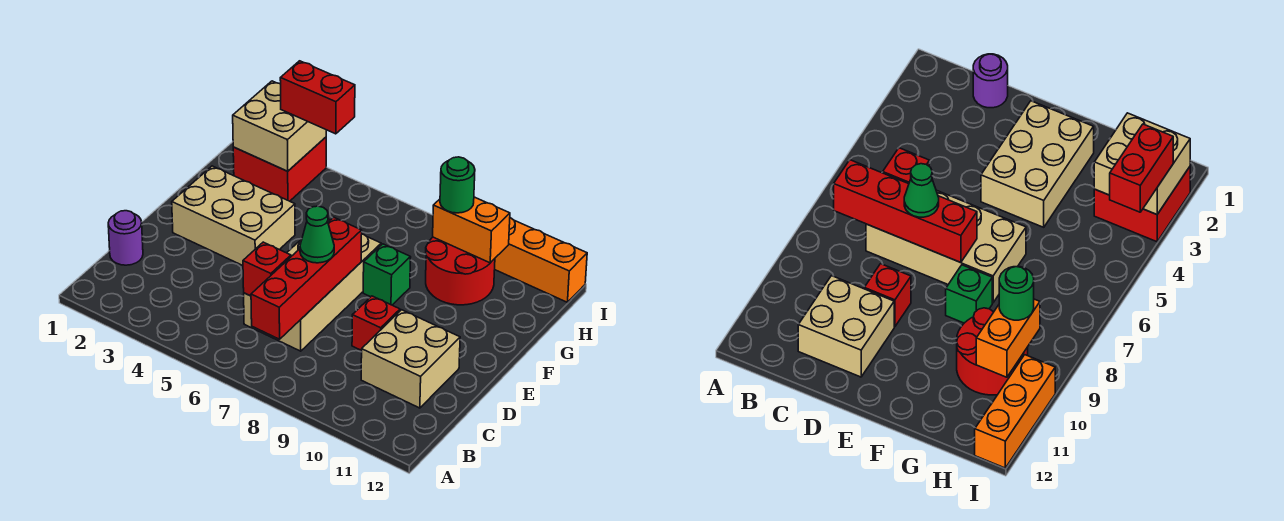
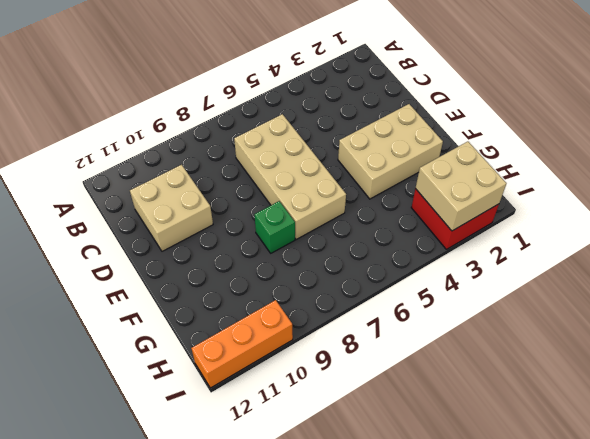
none -> purple round brick C1 level 1
none -> red brick D9 level 1
none -> red round brick G9:H10 level 1

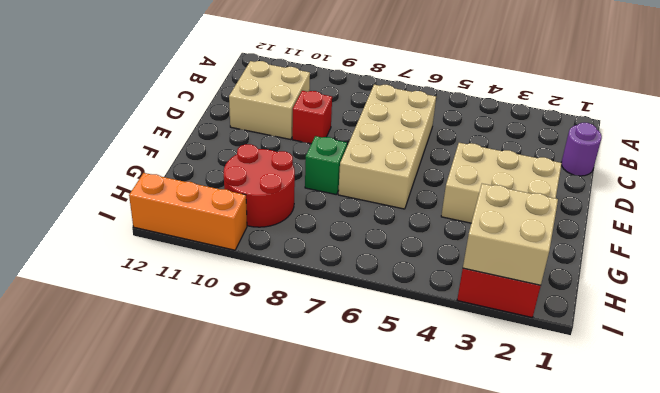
none -> red brick B7:E7 level 2
none -> red brick C6 level 2
none -> orange brick H9:H10 level 2

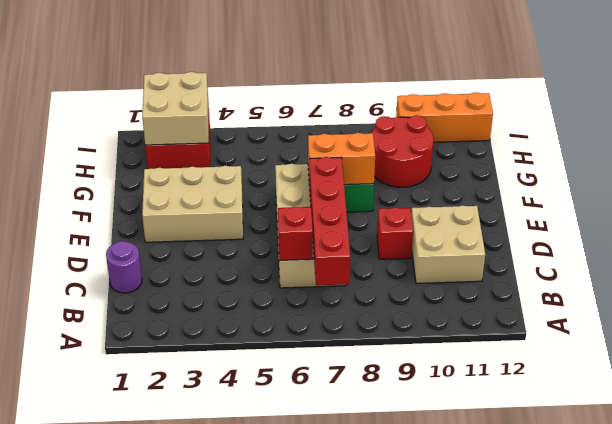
orange brick F7:F8 level 2 -> orange brick H9:H10 level 2
none -> green cone D7 level 3
none -> green round brick H9 level 3
none -> red brick I3:I4 level 3

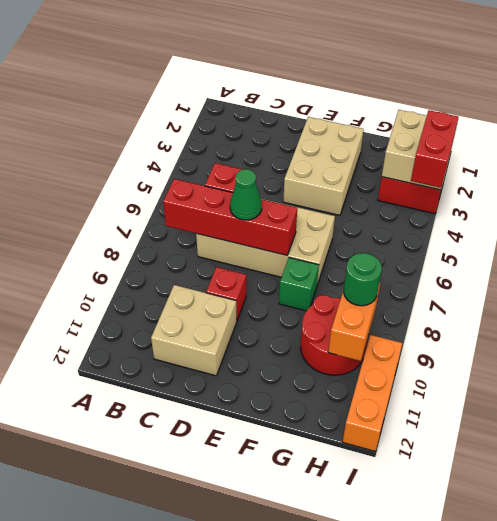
none -> purple round brick C1 level 1

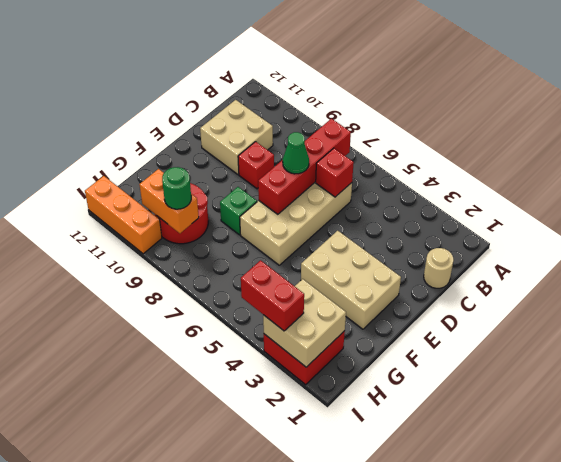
tan round brick C1 level 1 -> purple round brick C1 level 1

